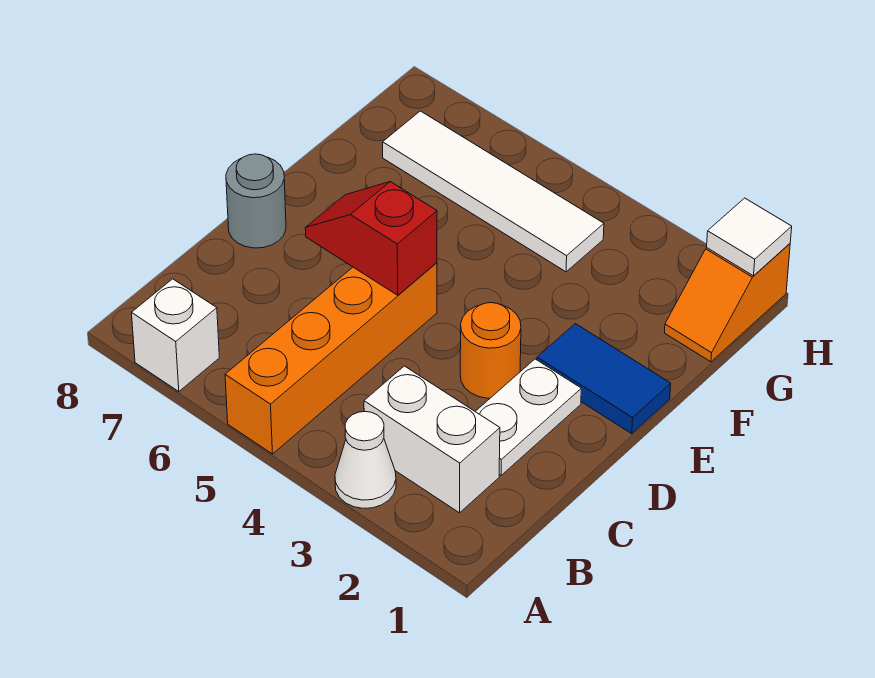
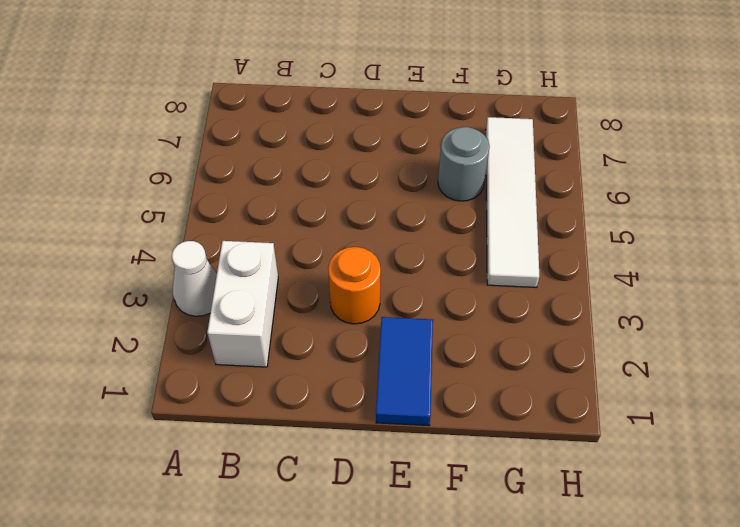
grey round brick F6 level 1 -> grey round brick D8 level 1
none -> orange brick A5:D5 level 1
none -> white brick A7 level 1
none -> white plate C2:D2 level 1

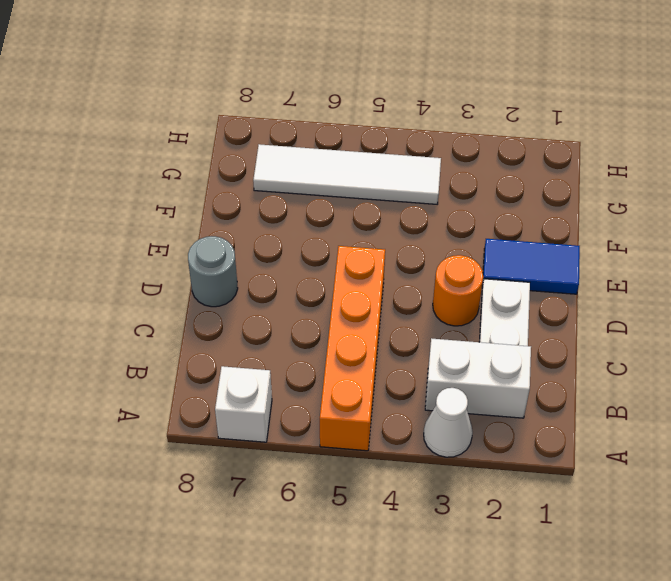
none -> orange slope G1:H1 level 1 top H
none -> red slope D5:D6 level 2 top 5
none -> white tile H1 level 2

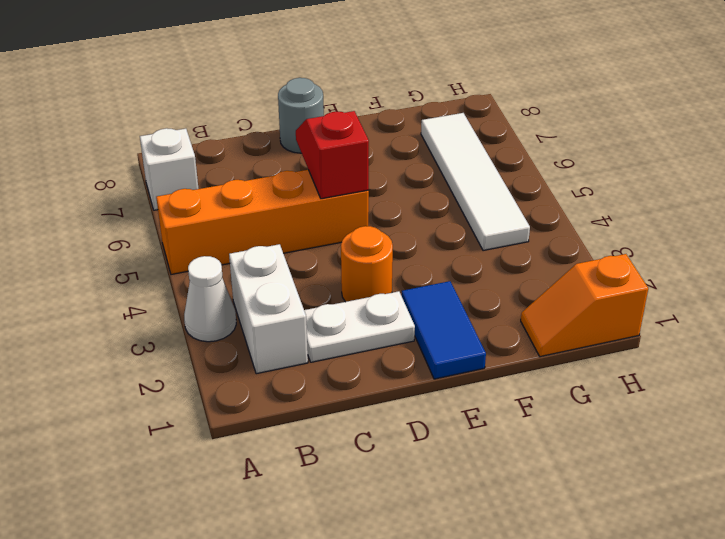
none -> white tile H1 level 2

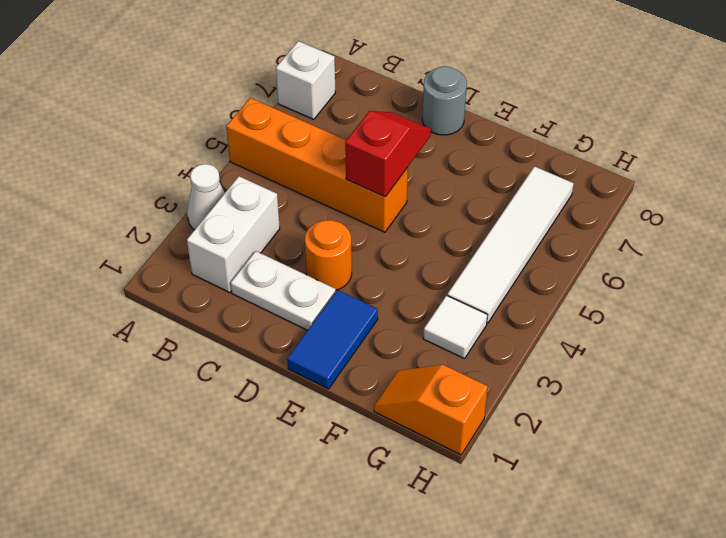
white tile G3 level 1 -> white tile H1 level 2

